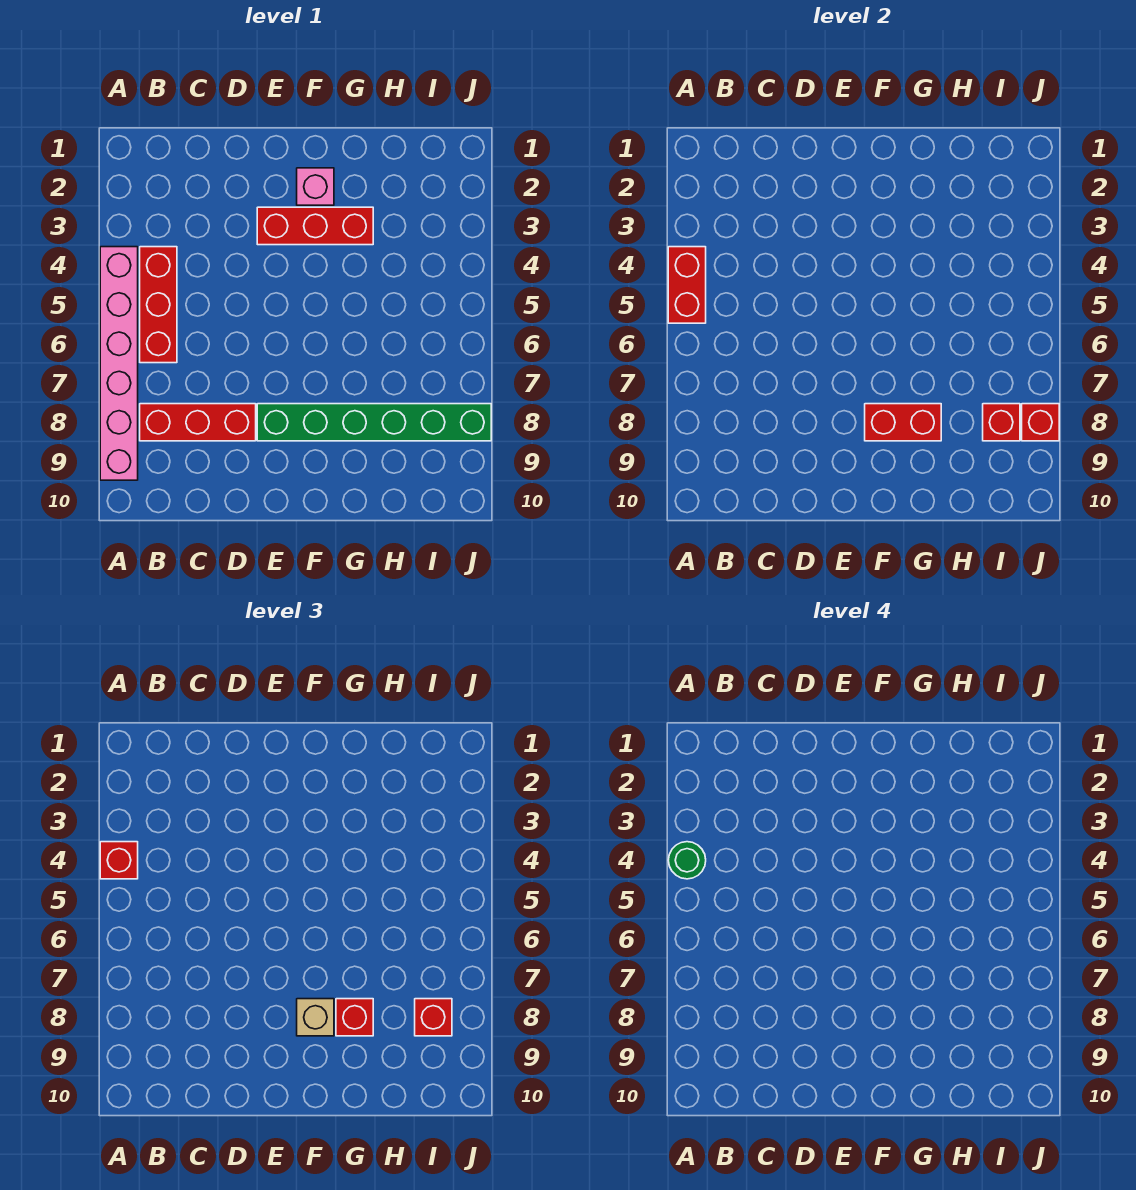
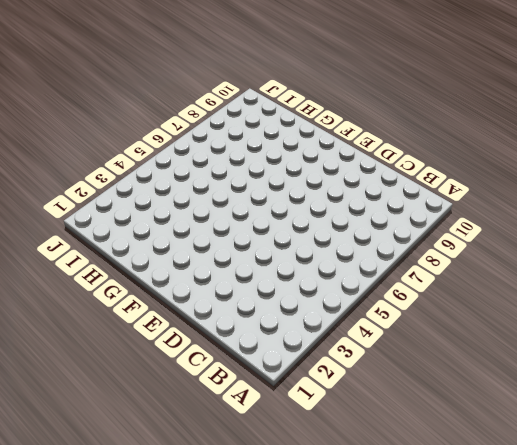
none -> pink brick A4:A9 level 1
none -> red brick B4:B6 level 1
none -> red brick B8:D8 level 1

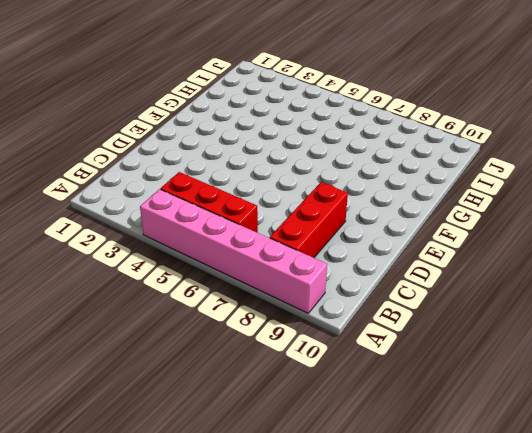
none -> red brick E3:G3 level 1
none -> green brick E8:J8 level 1
none -> pink brick F2 level 1

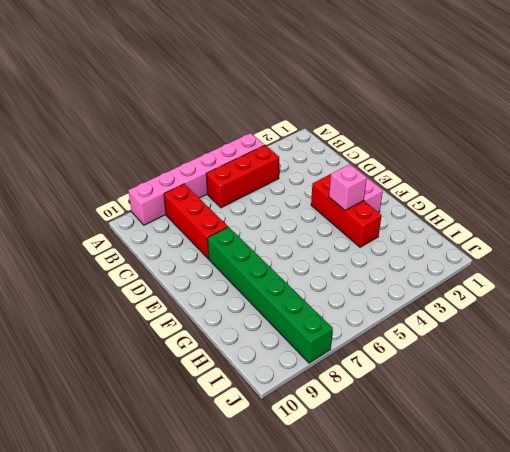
pink brick F3 level 2 -> none
none -> red brick A4:A5 level 2
none -> red brick F8:G8 level 2
none -> red brick I8 level 2

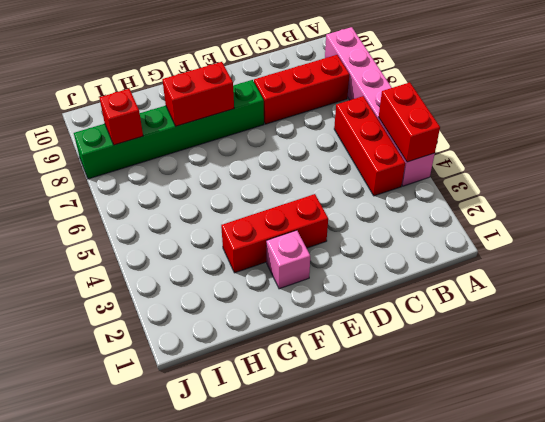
none -> red brick J8 level 2
none -> red brick A4 level 3
none -> tan brick F8 level 3

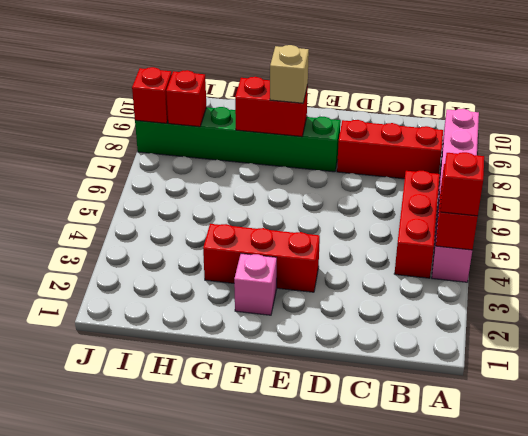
none -> red brick G8 level 3
none -> red brick I8 level 3
none -> green round brick A4 level 4

